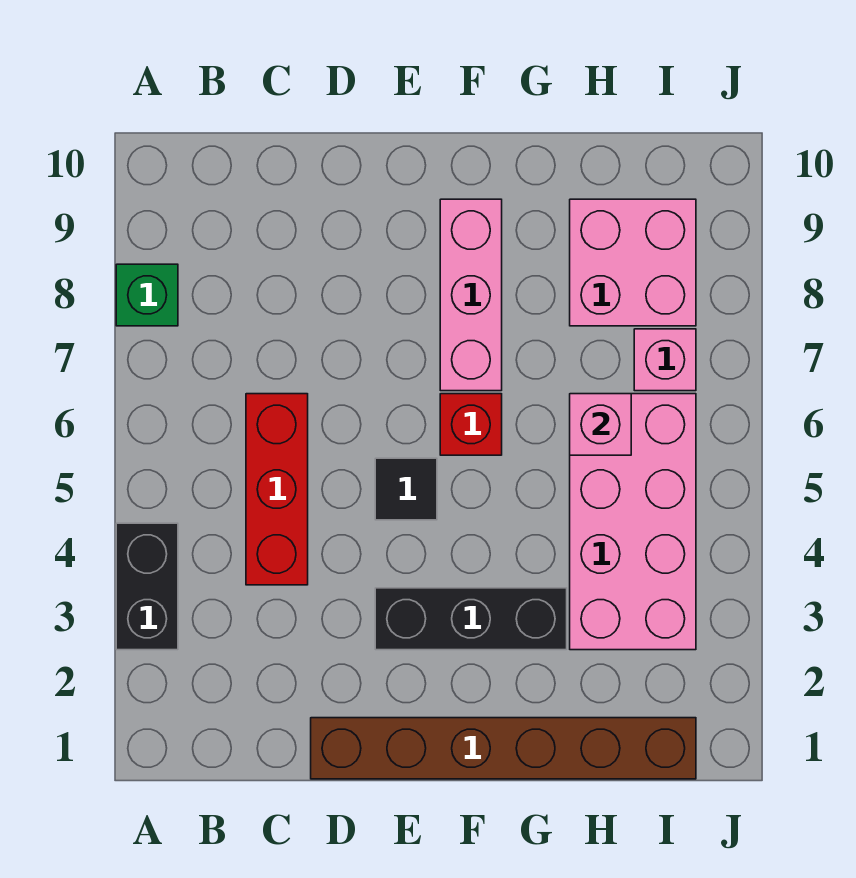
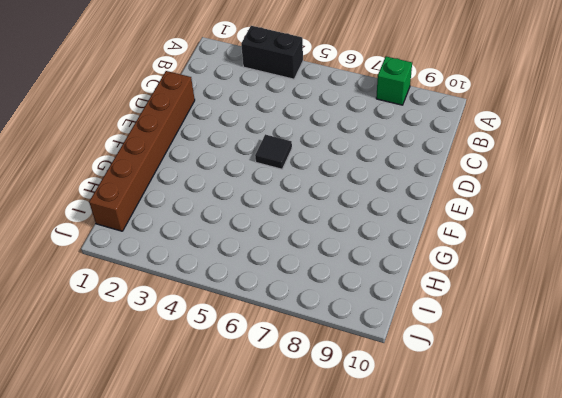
none -> red brick C4:C6 level 1
none -> black brick E3:G3 level 1
none -> red brick F6 level 1

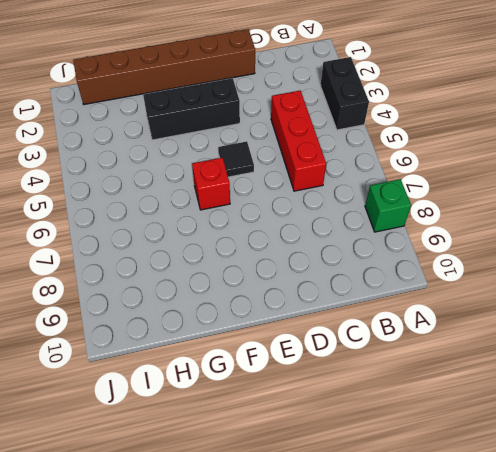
none -> pink brick F7:F9 level 1
none -> pink brick H3:I6 level 1
none -> pink brick H8:I9 level 1

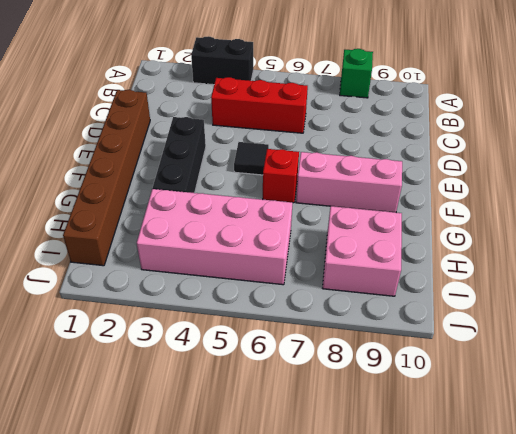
none -> pink brick I7 level 1
none -> pink brick H6 level 2

